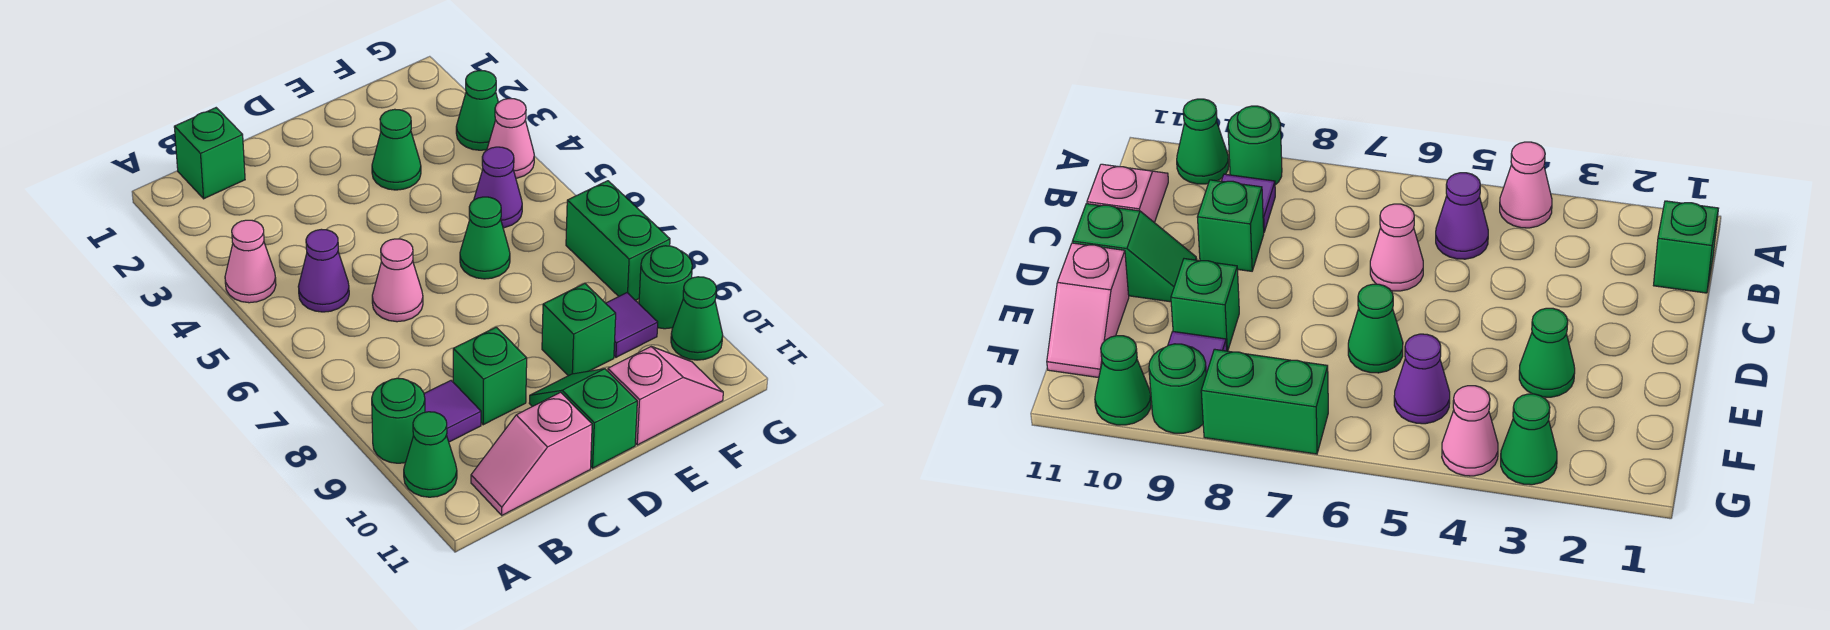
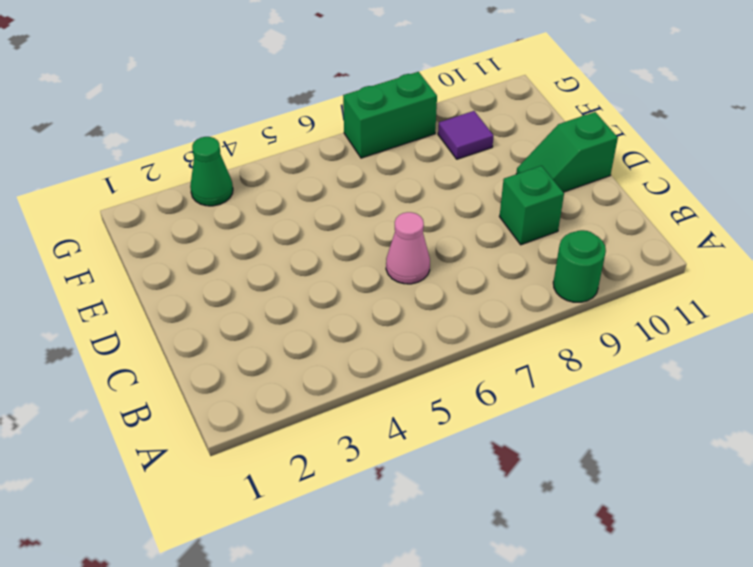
none -> pink cone A4 level 1
none -> green cone A10 level 1
none -> green brick B1 level 1

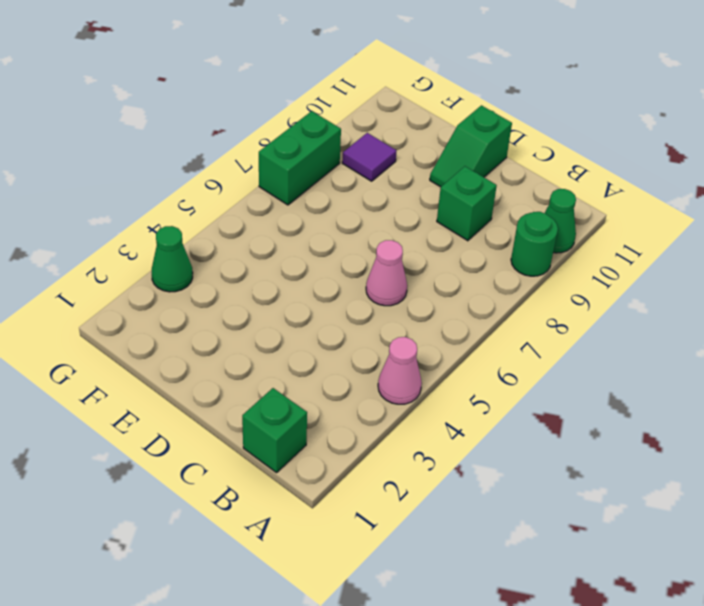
none -> purple cone B5 level 1
none -> purple tile B9 level 1
none -> pink slope B11:C11 level 1 top C

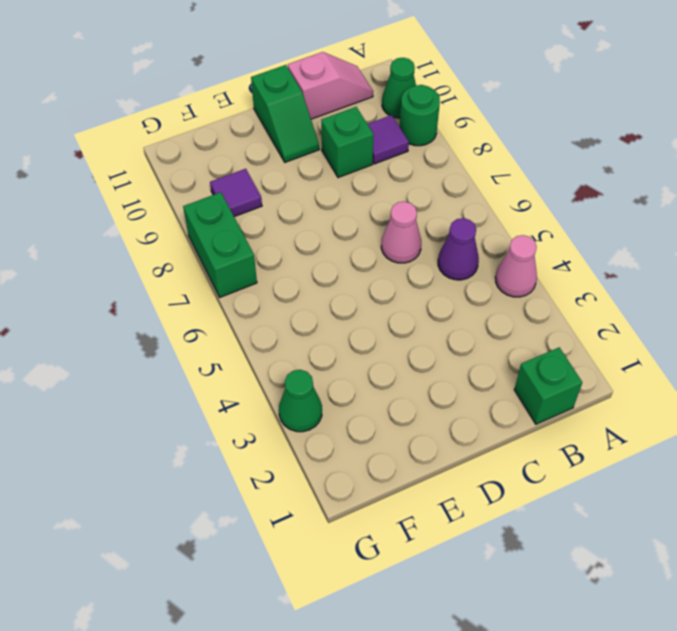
none -> green cone E3 level 1
none -> green cone E6 level 1
none -> green brick E9 level 1

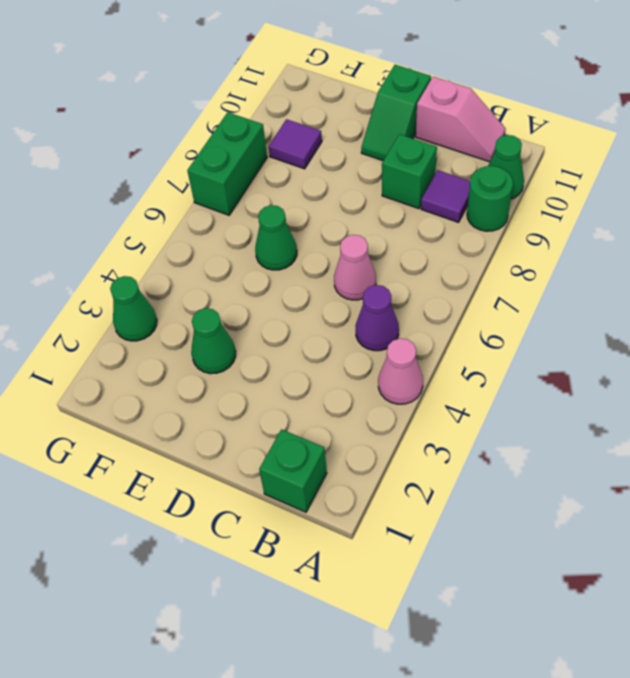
none -> green brick E9 level 1
none -> pink slope E11:F11 level 1 top E
none -> purple cone F5 level 1

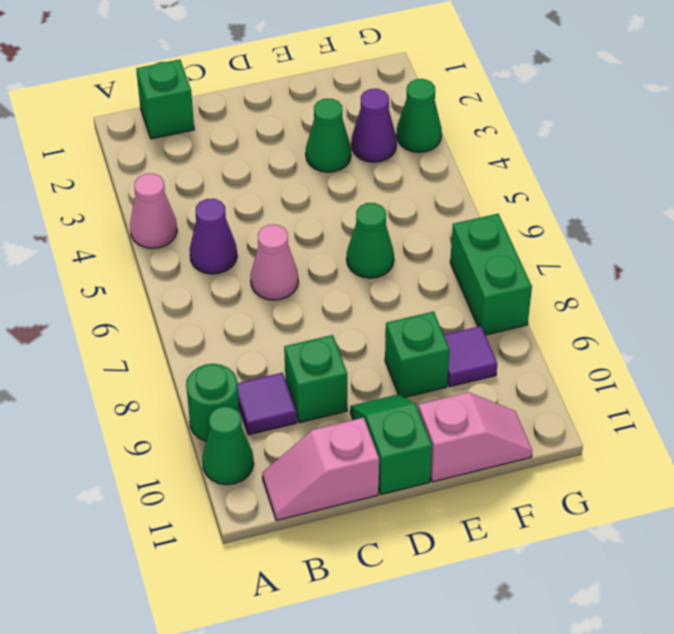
purple cone F3 level 1 -> purple cone F5 level 1
none -> pink cone G4 level 1
none -> green round brick G9 level 1
none -> green cone G10 level 1

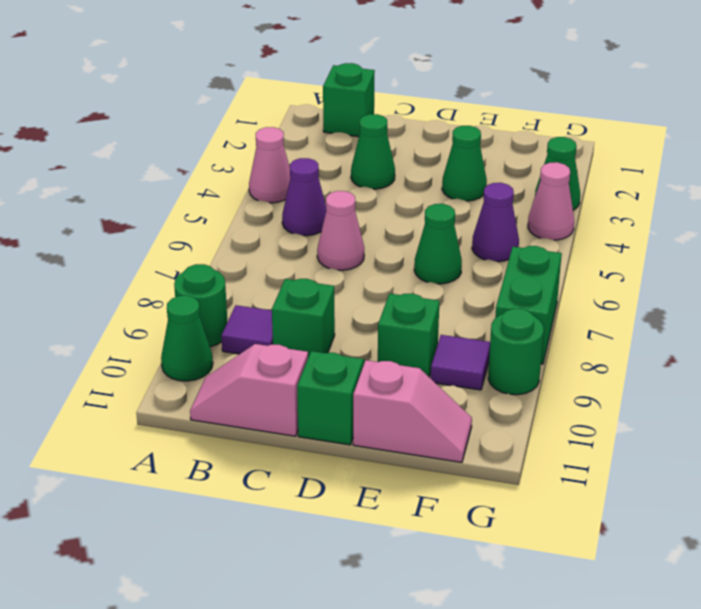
green cone C3 level 1 -> green cone G10 level 1

